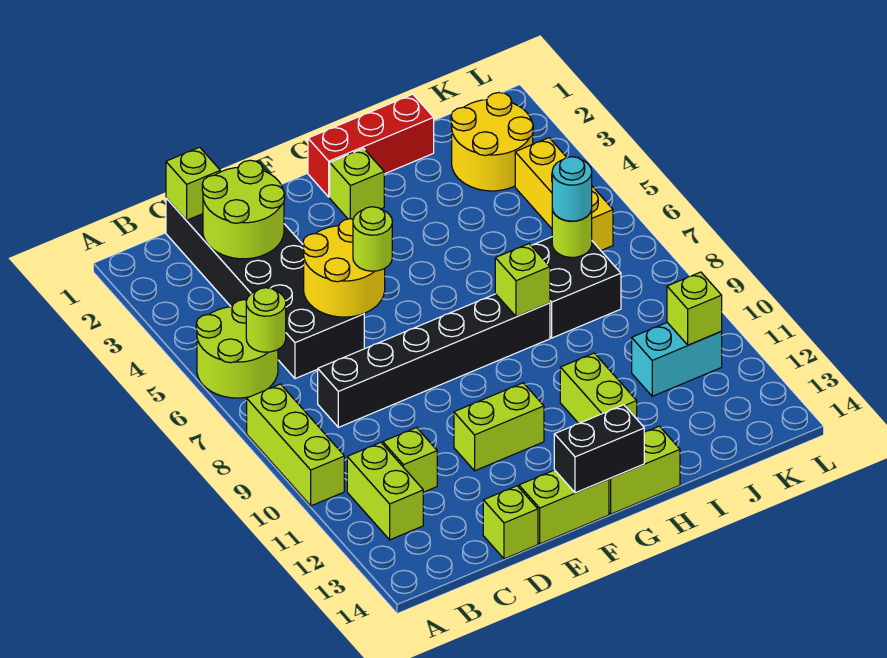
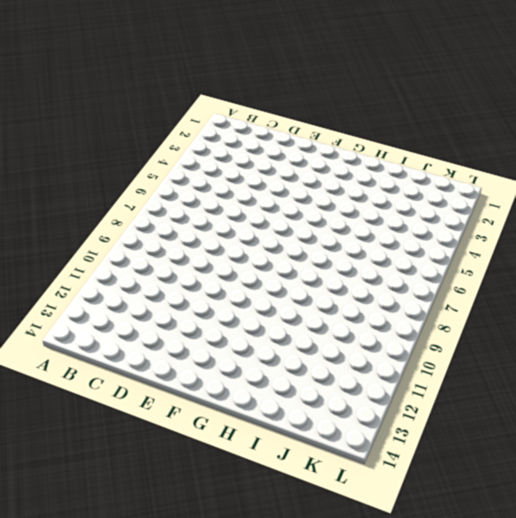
none -> lime round brick A5:B6 level 1
none -> lime brick A8:A10 level 1
none -> lime brick B11:B12 level 1

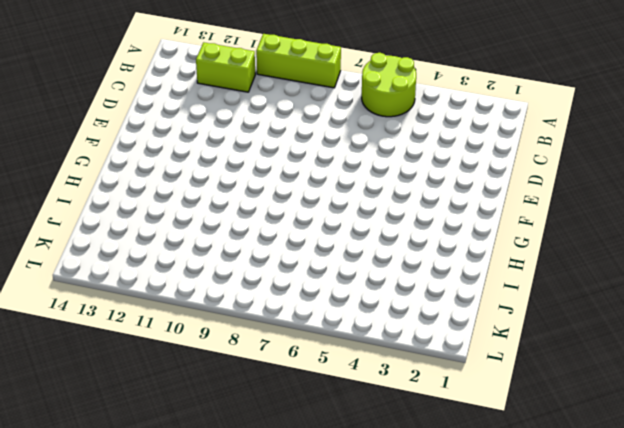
none -> black brick C1:D6 level 1
none -> black brick C8:H8 level 1
none -> lime brick C11 level 1

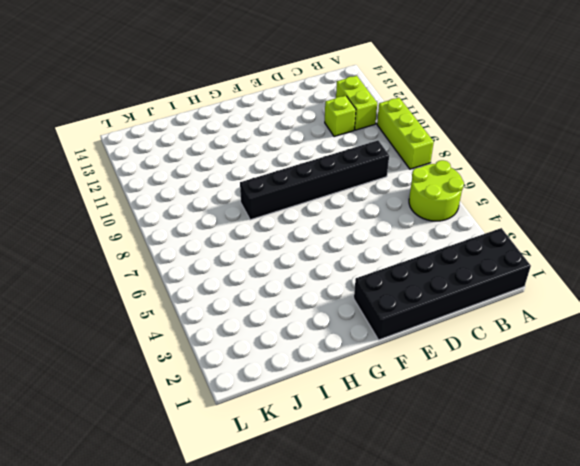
black brick A1:F2 level 1 -> black brick C1:D6 level 1
none -> lime brick D14 level 1
none -> lime brick E11:F11 level 1
none -> lime brick E14:F14 level 1

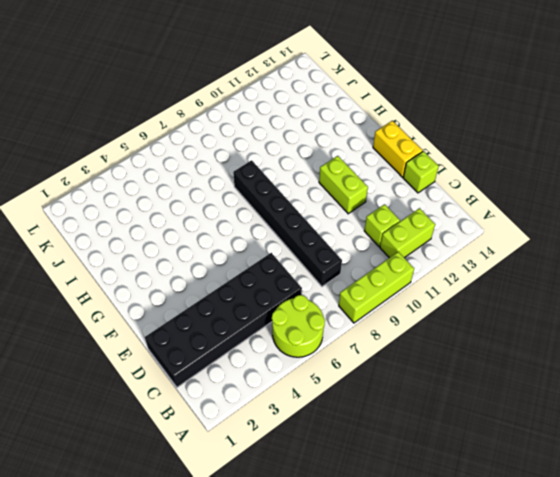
yellow brick E14:F14 level 1 -> lime brick E14:F14 level 1
none -> red brick G1:I1 level 1
none -> lime brick G2 level 1
none -> lime brick G14:H14 level 1

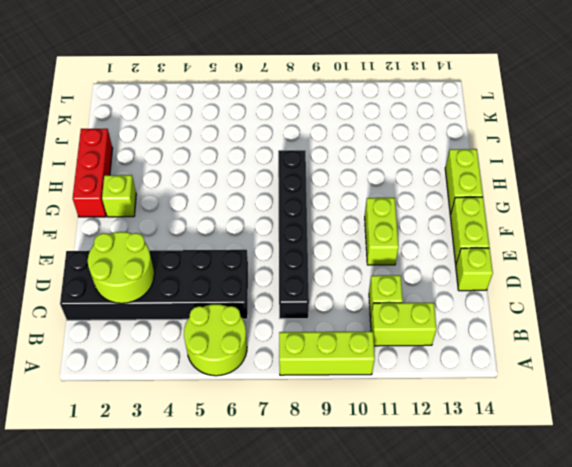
none -> lime brick H11:H12 level 1
none -> black brick I7:J8 level 1
none -> yellow round brick J2:K3 level 1

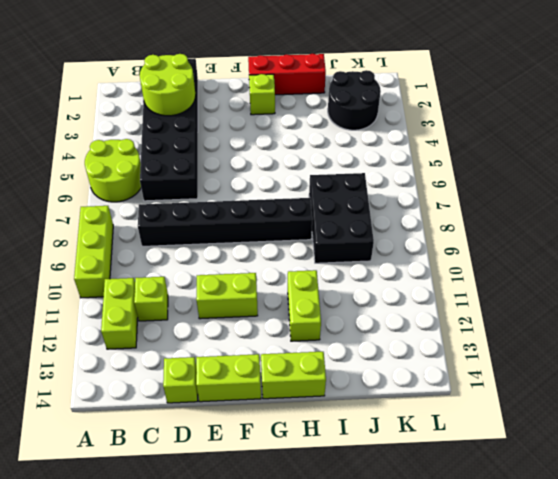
black brick I7:J9 level 1 -> black brick I7:J8 level 1
black round brick J2:K3 level 1 -> yellow round brick J2:K3 level 1
none -> cyan brick J11:K11 level 1
none -> yellow brick K4:K6 level 1
none -> lime round brick B6 level 2

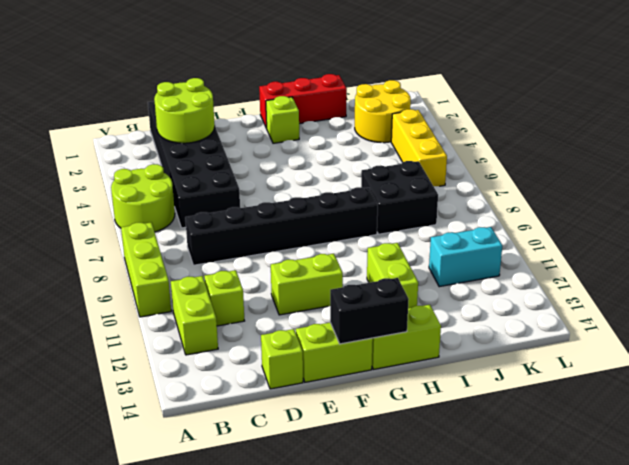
none -> lime round brick B6 level 2
none -> lime brick C1 level 2
none -> yellow round brick D5:E6 level 2

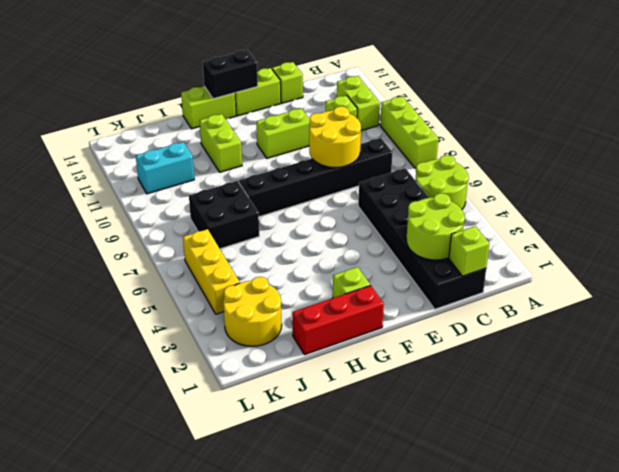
yellow round brick D8:E9 level 2 -> yellow round brick D5:E6 level 2
none -> lime round brick B6 level 2
none -> lime brick H8 level 2
none -> lime round brick J7 level 2

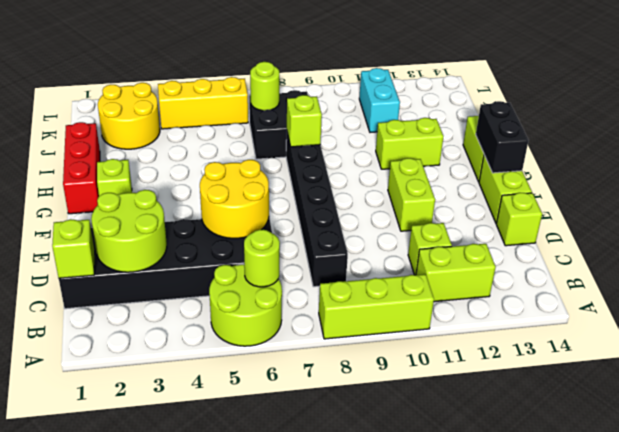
none -> lime brick K11 level 2
none -> lime round brick E6 level 3
none -> cyan round brick J7 level 3

